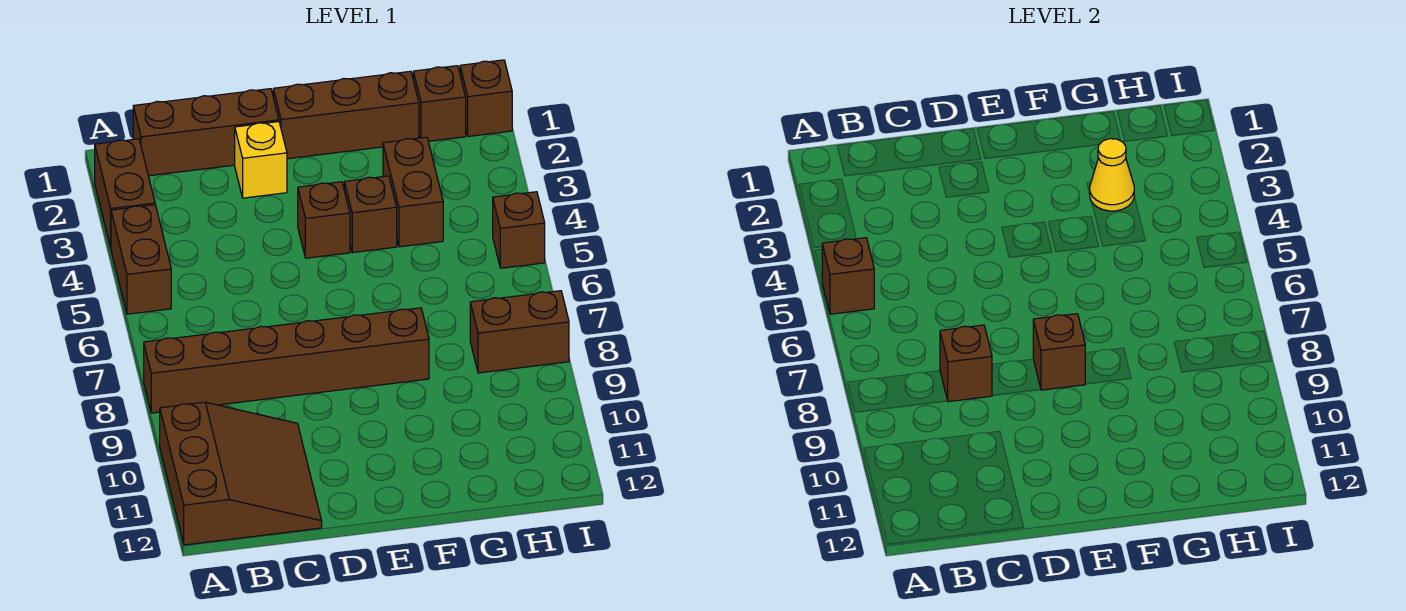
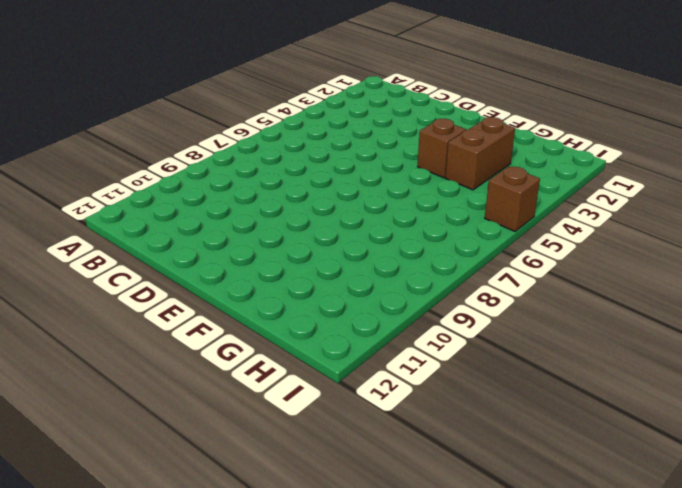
none -> brown brick A2:A3 level 1
none -> brown brick A4:A5 level 1
none -> brown brick A8:F8 level 1

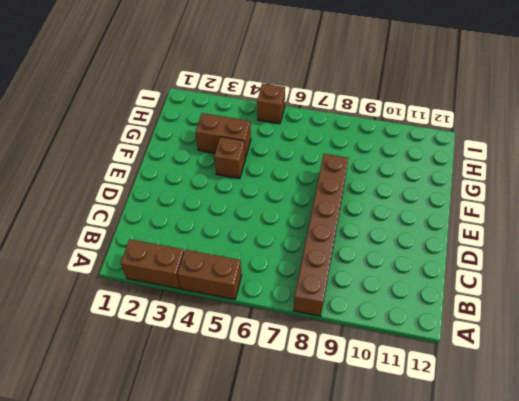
none -> brown slope A10:C12 level 1 top A
none -> brown brick B1:D1 level 1
none -> yellow brick D2 level 1

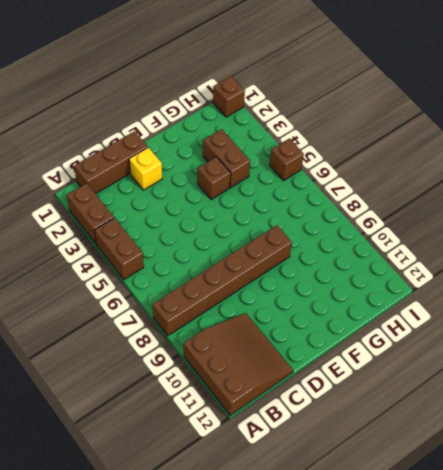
none -> brown brick E1:G1 level 1
none -> brown brick E4 level 1
none -> brown brick H1 level 1

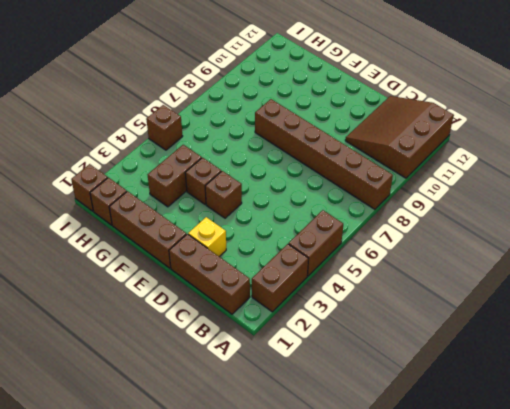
none -> brown brick H8:I8 level 1
none -> brown brick A5 level 2
none -> brown brick C8 level 2

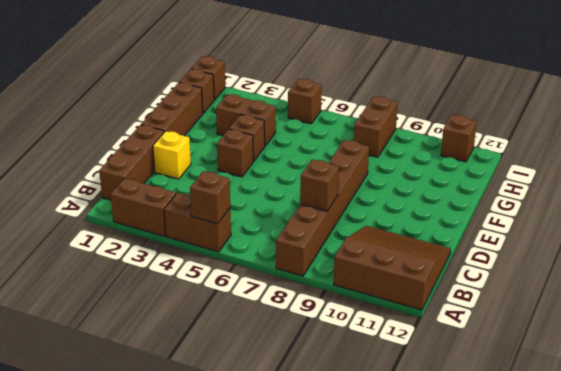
brown brick I11 level 1 -> brown brick E8 level 2
none -> yellow cone G3 level 2

